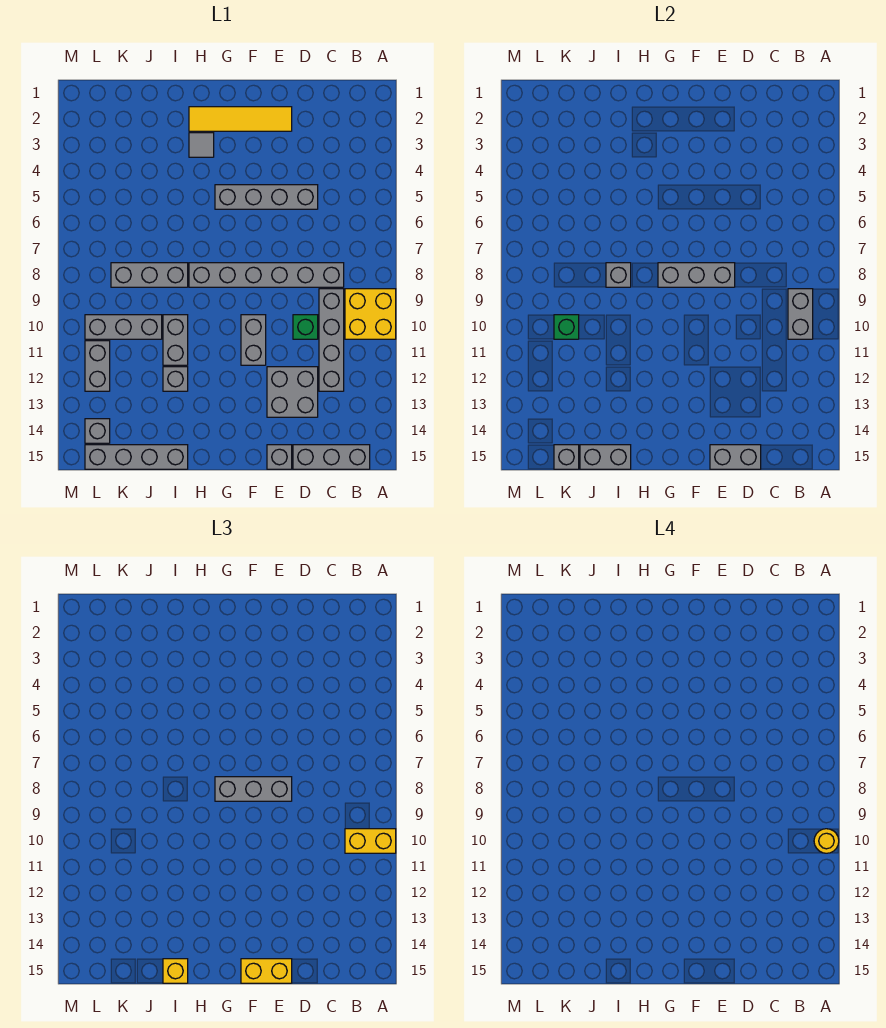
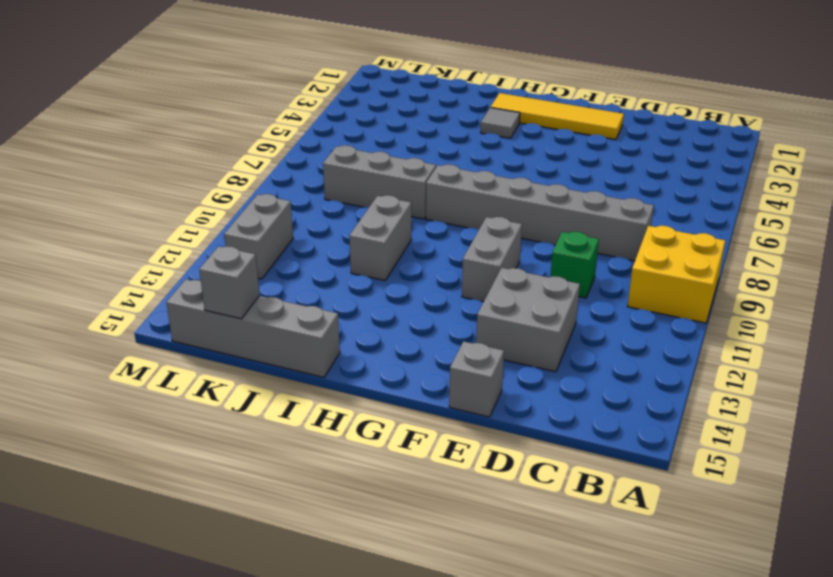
none -> grey brick B15:D15 level 1
none -> grey brick C9:C12 level 1
none -> grey brick D5:G5 level 1
none -> grey brick I12 level 1

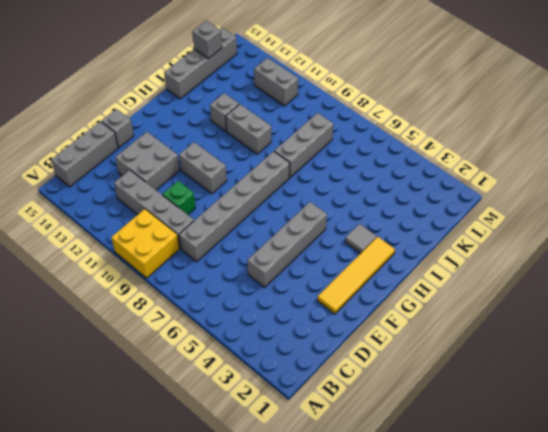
none -> grey brick J10:L10 level 1
none -> grey brick L14 level 1
none -> grey brick B9:B10 level 2
none -> grey brick D15:E15 level 2

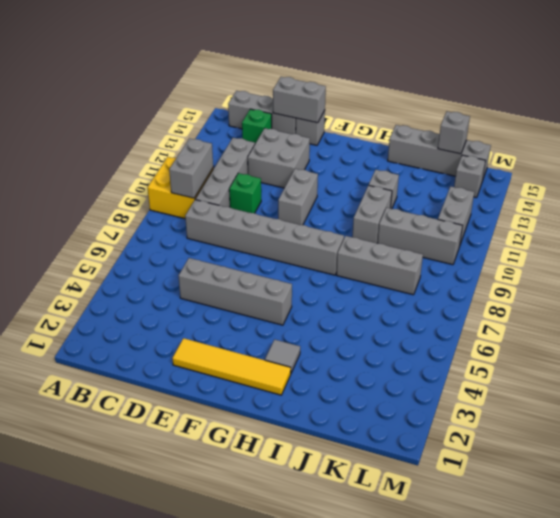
green brick C14 level 1 -> green brick K10 level 2
none -> grey brick E8:G8 level 2
none -> grey brick I8 level 2
none -> grey brick I15:J15 level 2
none -> yellow brick A10:B10 level 3

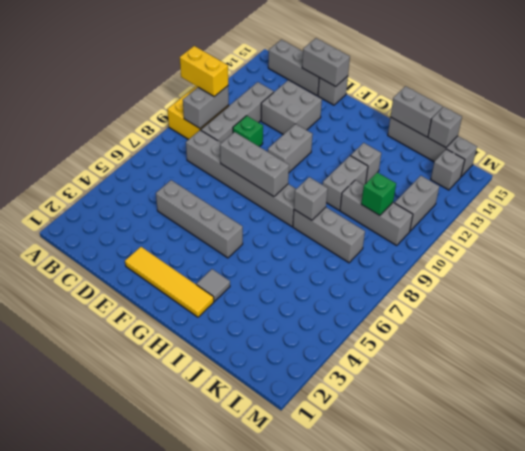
none -> grey brick E8:G8 level 3
none -> yellow brick E15:F15 level 3
none -> yellow brick I15 level 3
none -> yellow round brick A10 level 4

